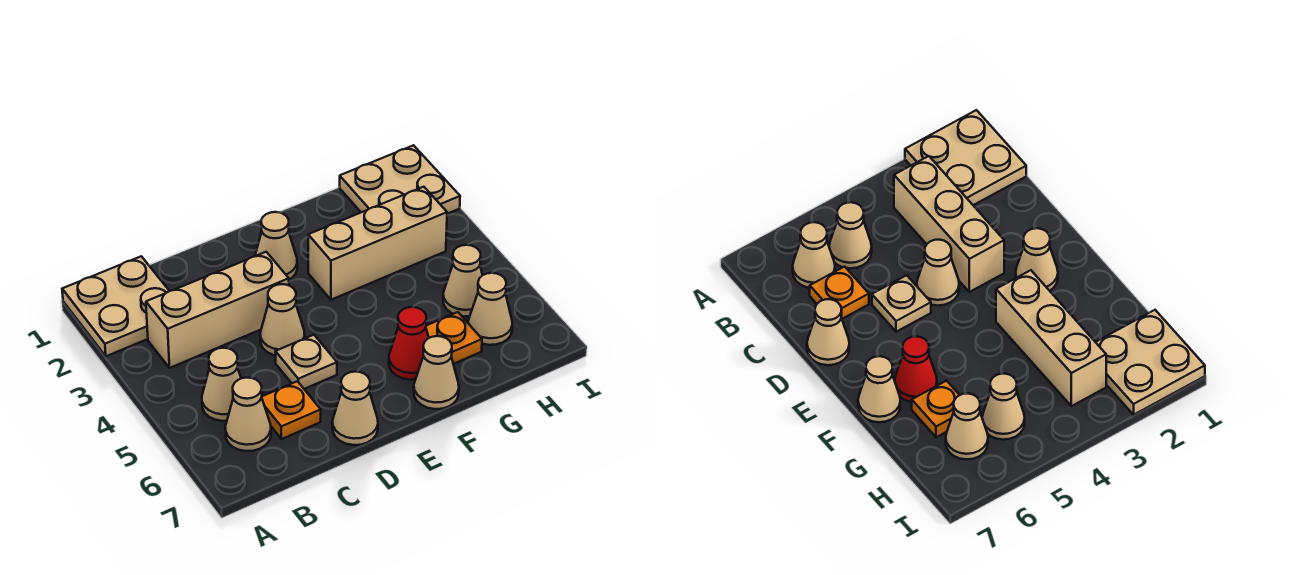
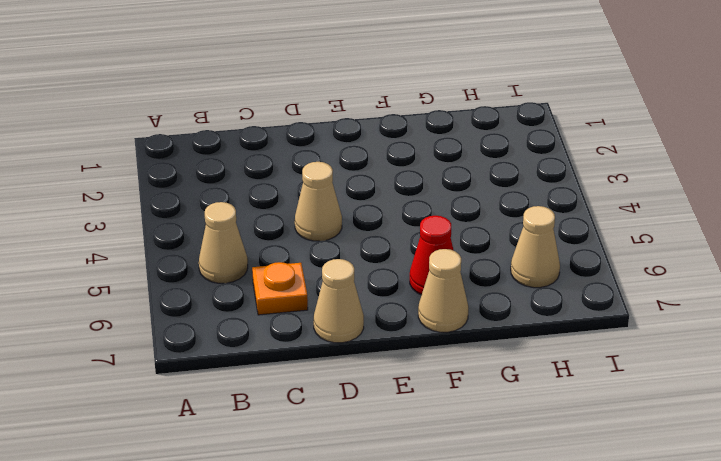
none -> tan plate A1:B2 level 1
none -> tan brick B3:D3 level 1
none -> tan cone B6 level 1

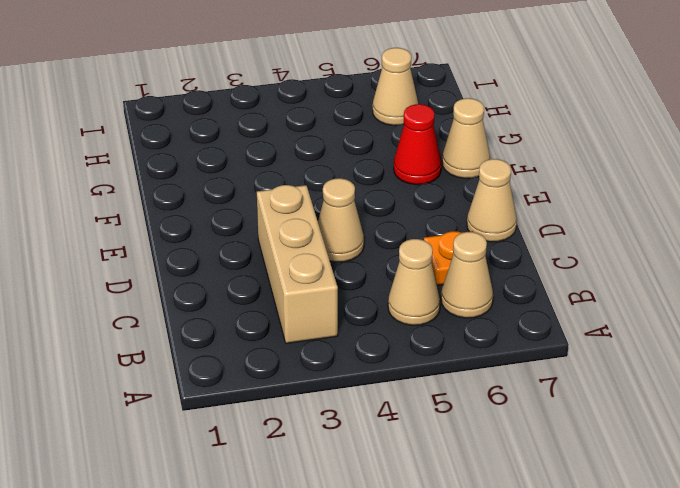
none -> tan plate A1:B2 level 1
none -> tan plate D5 level 1
none -> tan cone E2 level 1

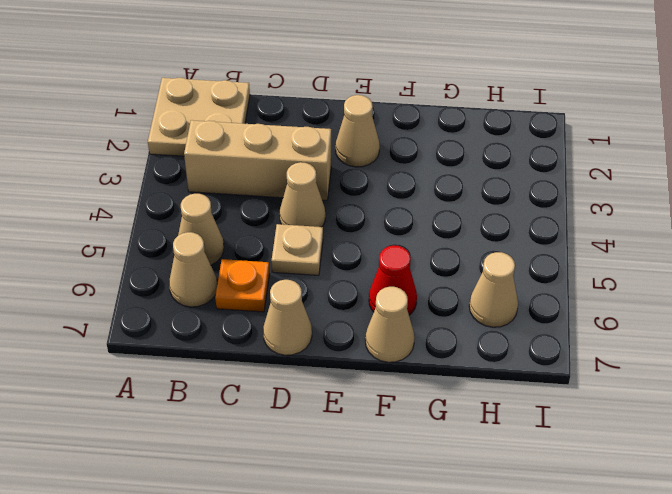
none -> tan brick F3:H3 level 1
none -> orange plate G6 level 1
none -> tan plate H1:I2 level 1

